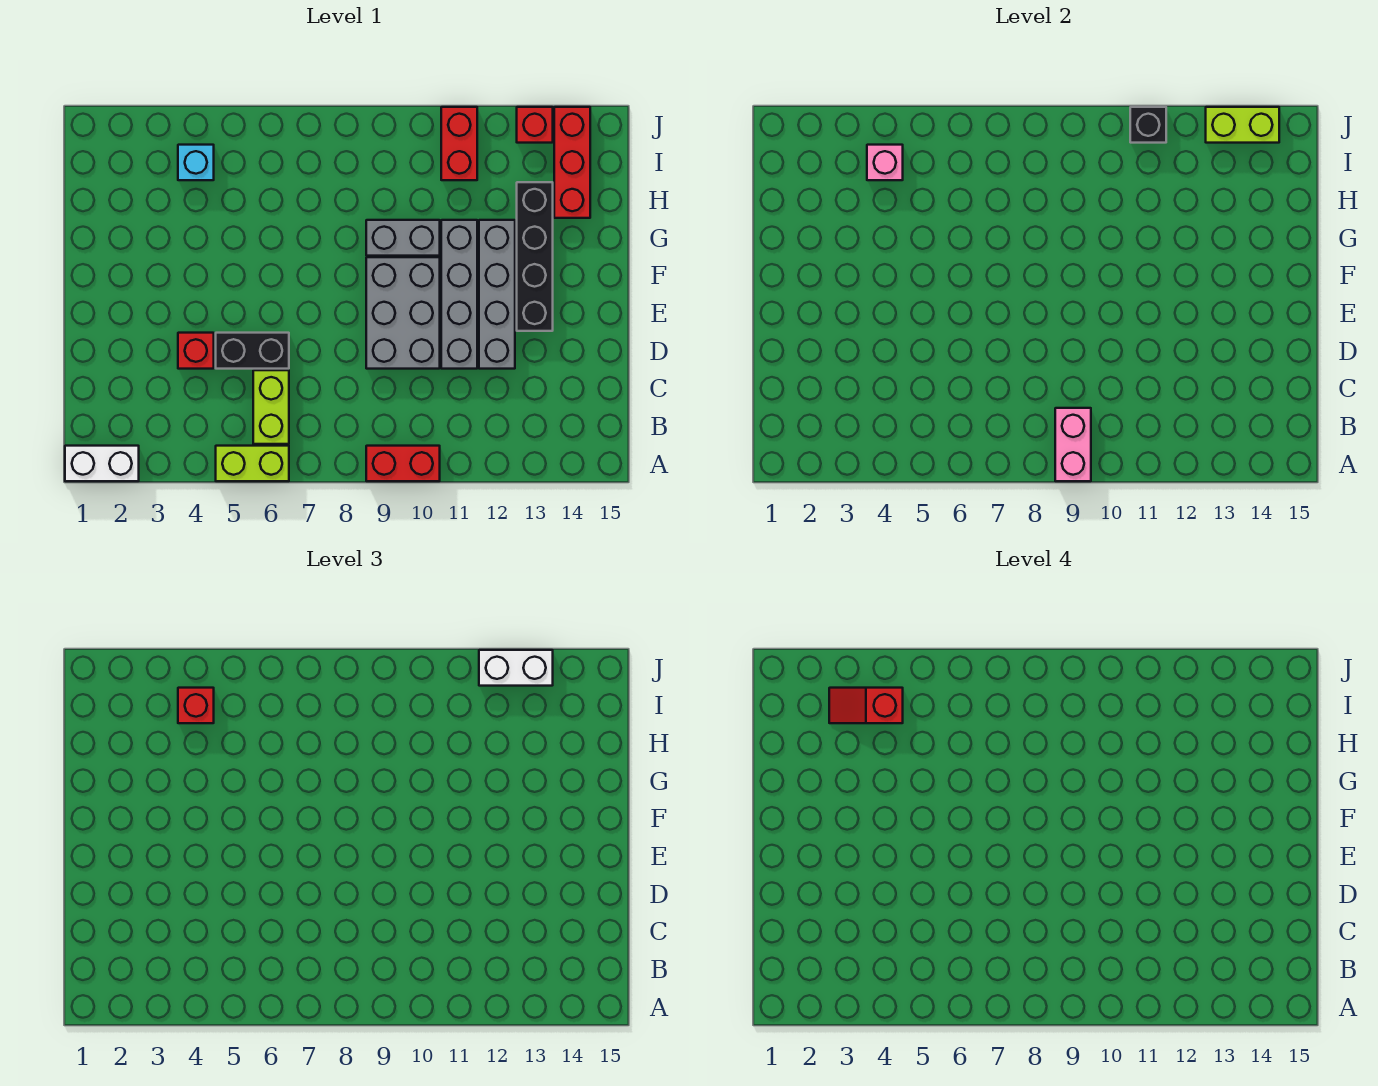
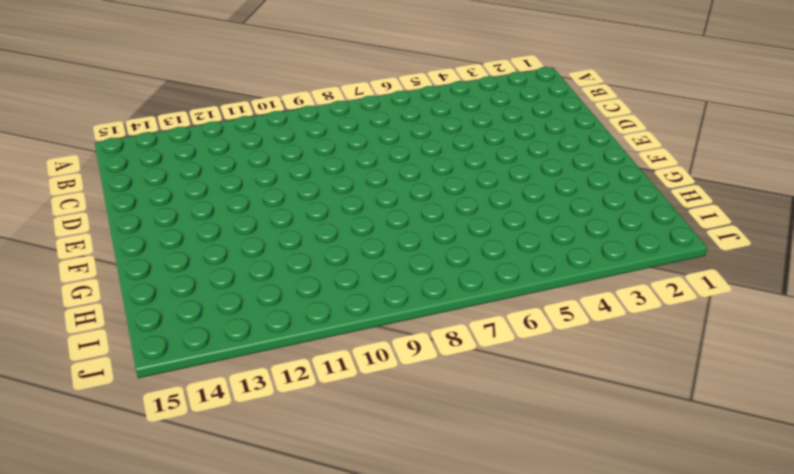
none -> white brick A1:A2 level 1
none -> lime brick A5:A6 level 1
none -> red brick A9:A10 level 1

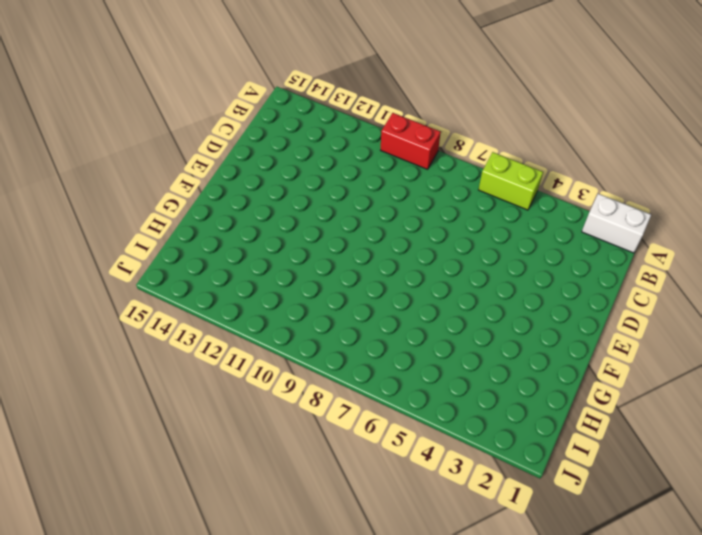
none -> lime brick B6:C6 level 1
none -> red brick D4 level 1
none -> black brick D5:D6 level 1

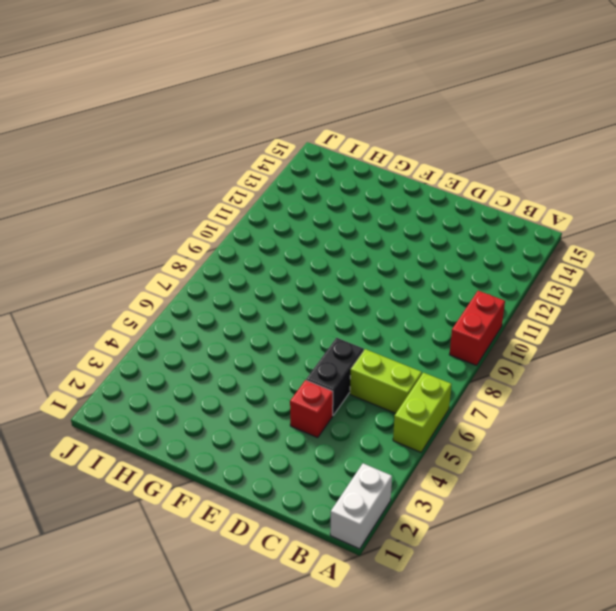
none -> grey brick D9:F10 level 1
none -> grey brick D11:G11 level 1
none -> grey brick D12:G12 level 1

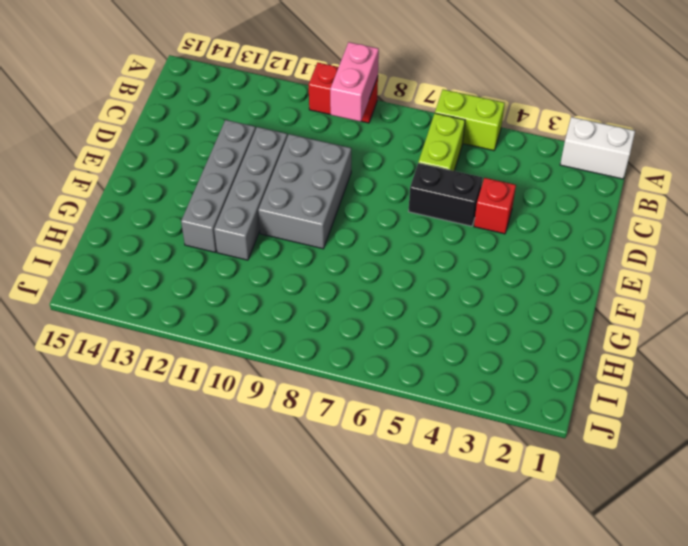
none -> black brick E13:H13 level 1
none -> grey brick G9:G10 level 1
none -> red brick H14:J14 level 1

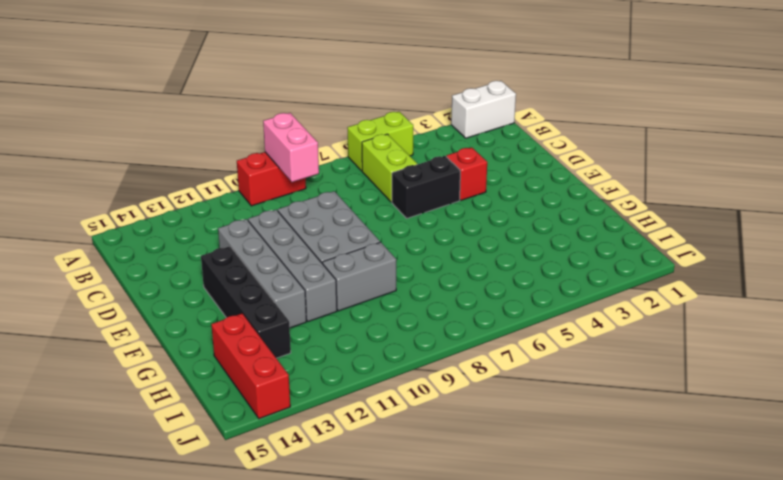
none -> cyan brick I4 level 1
none -> red brick I11:J11 level 1
none -> red brick J13 level 1

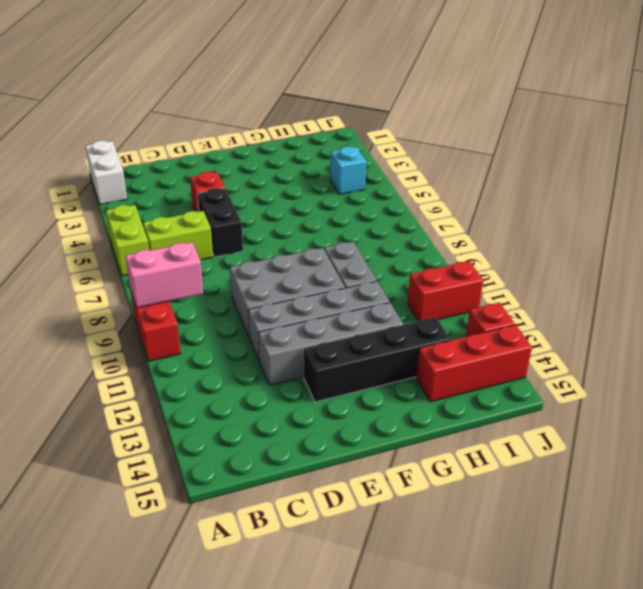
none -> pink brick I4 level 2
none -> black brick J11 level 2
none -> lime brick J13:J14 level 2

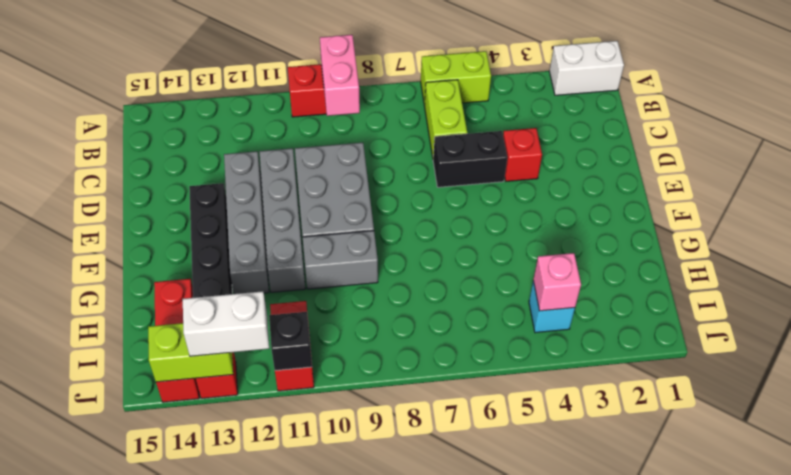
none -> red brick I4 level 3
none -> red slope I3:I4 level 4 top 4

